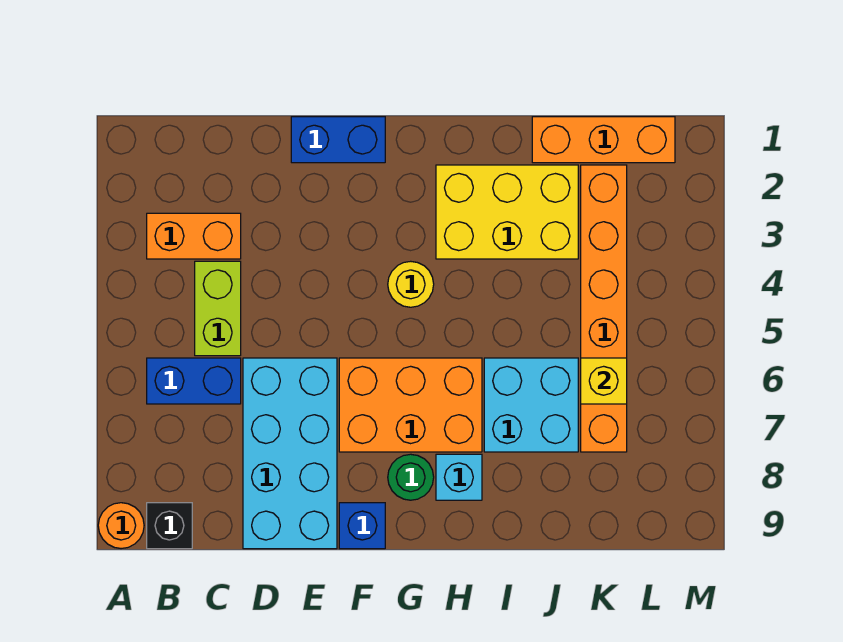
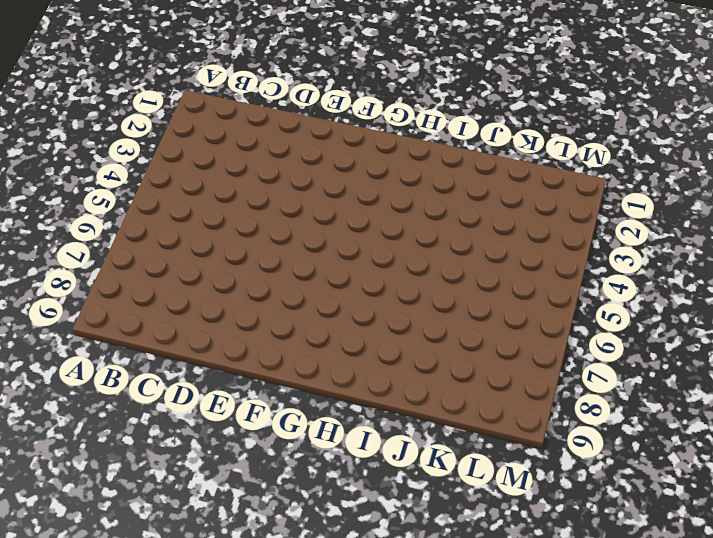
none -> orange round brick A9 level 1
none -> orange brick B3:C3 level 1
none -> blue brick B6:C6 level 1

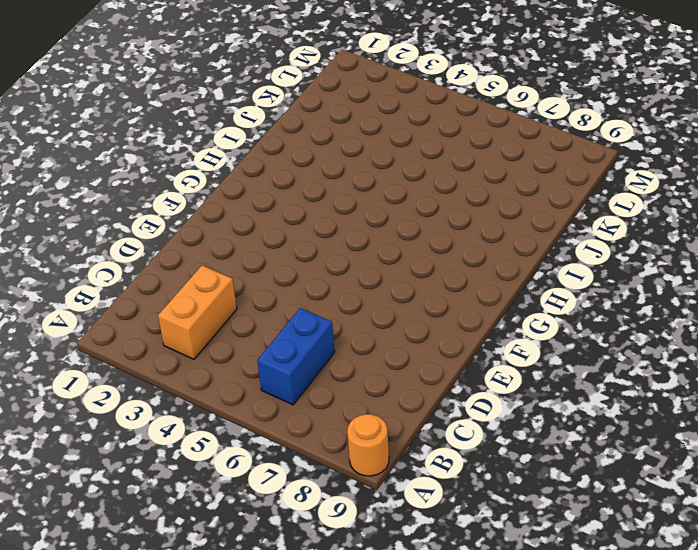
none -> black brick B9 level 1
none -> lime brick C4:C5 level 1
none -> cyan brick D6:E9 level 1

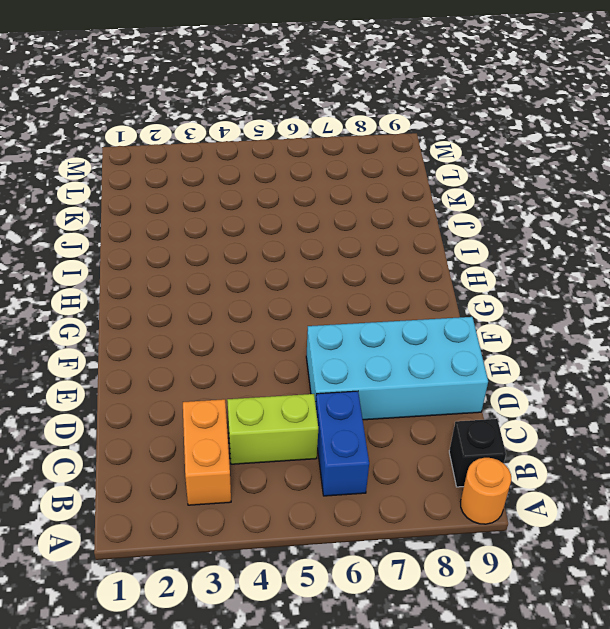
none -> blue brick E1:F1 level 1
none -> orange brick F6:H7 level 1
none -> blue brick F9 level 1

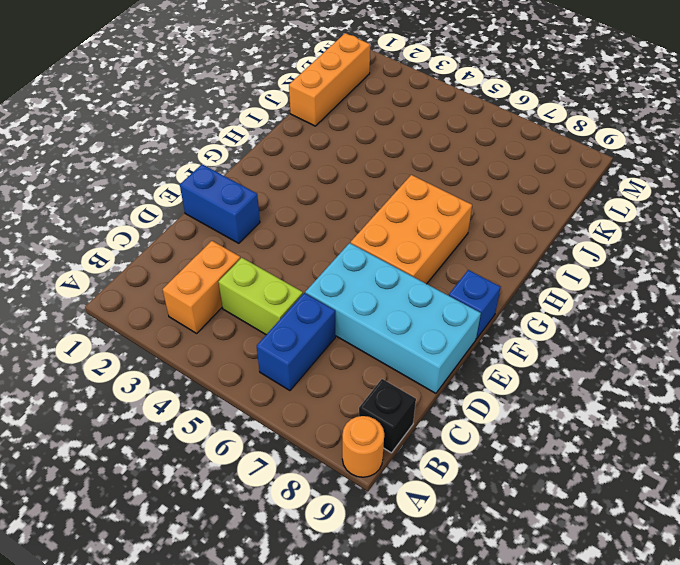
blue brick E1:E2 level 1 -> blue brick E1:F1 level 1
none -> yellow round brick G4 level 1
none -> green round brick G8 level 1
none -> yellow brick H2:J3 level 1

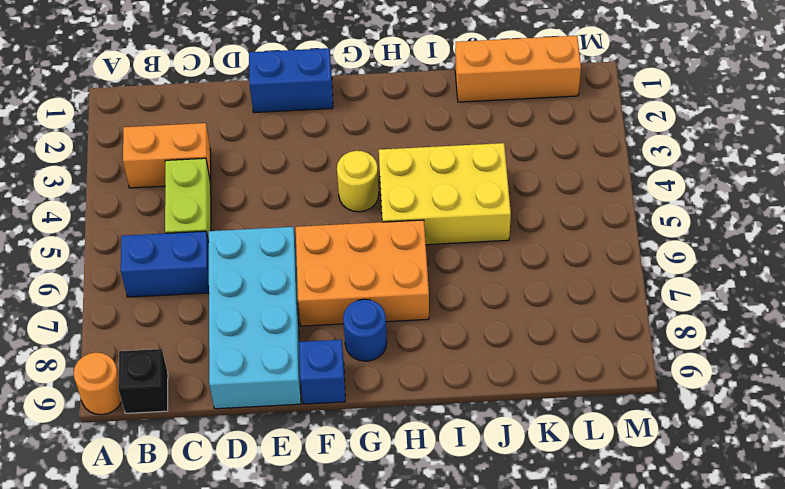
blue round brick G8 level 1 -> green round brick G8 level 1
yellow brick H4:J5 level 1 -> yellow brick H2:J3 level 1
none -> cyan brick H8 level 1
none -> cyan brick I6:J7 level 1
none -> orange brick K2:K7 level 1

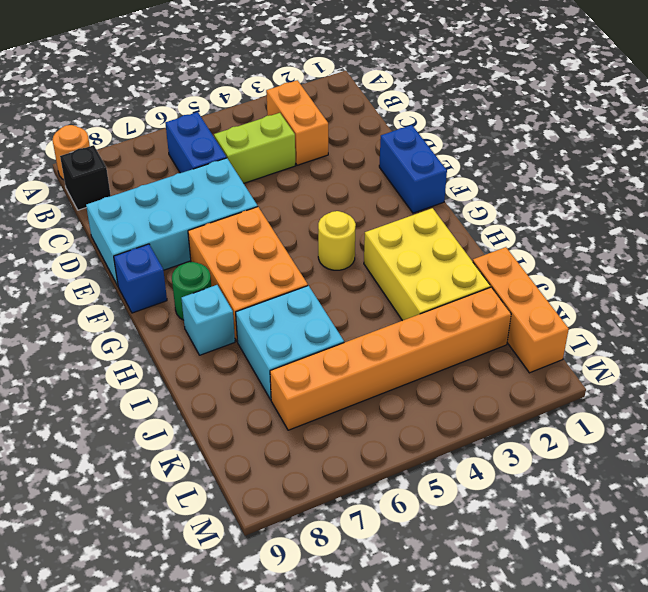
none -> yellow brick K6 level 2

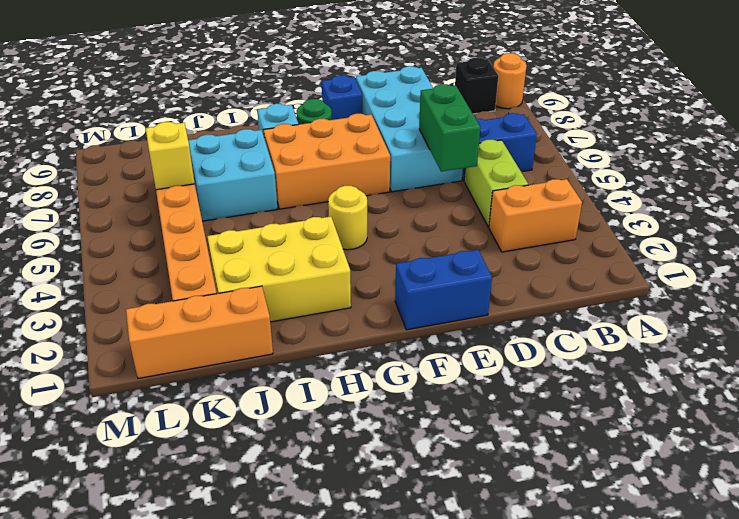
green brick D5:D6 level 2 -> none

